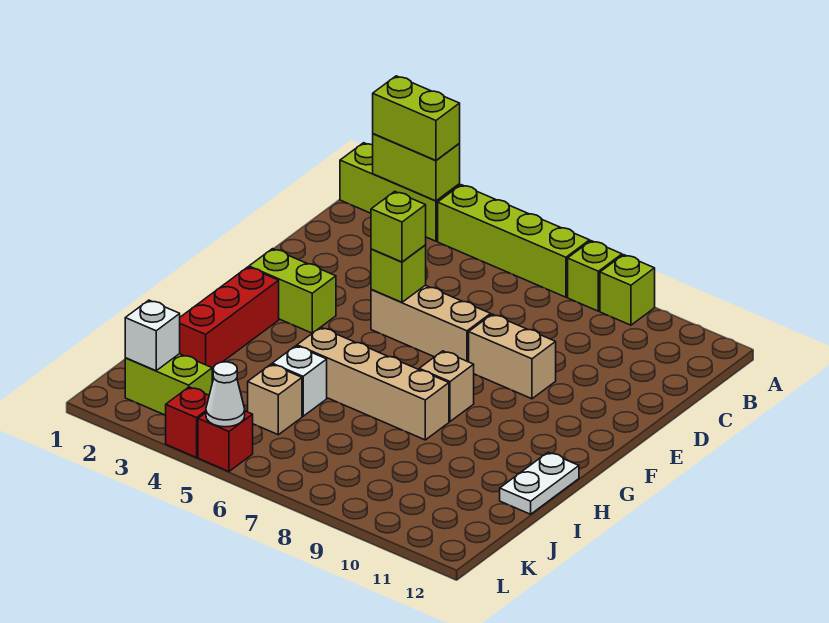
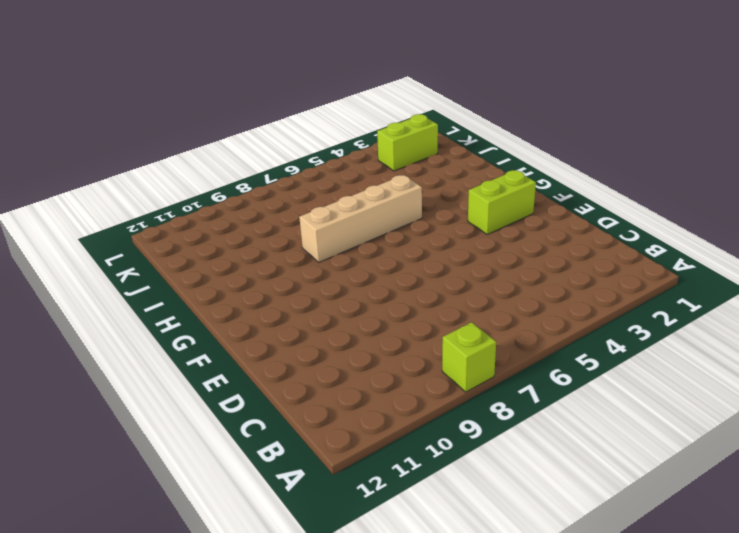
none -> lime brick A1:A3 level 1
none -> lime brick A4:A7 level 1
none -> lime brick A9 level 1

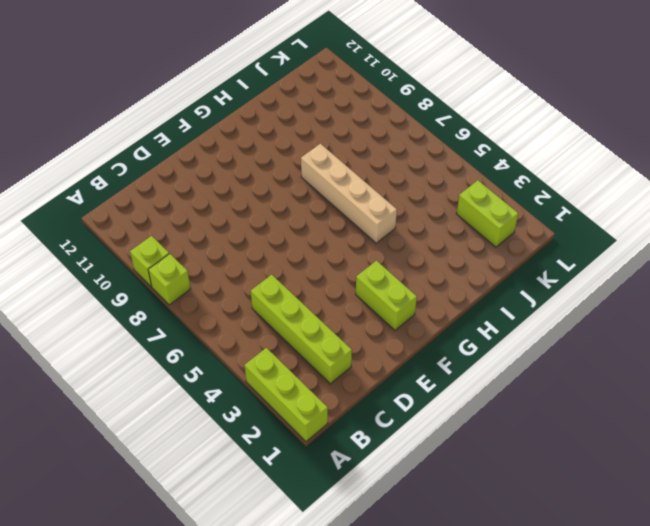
lime brick C2:C5 level 1 -> lime brick A4:A7 level 1
none -> tan brick E5:E7 level 1
none -> tan brick E8:E9 level 1
none -> red brick G2:I2 level 1

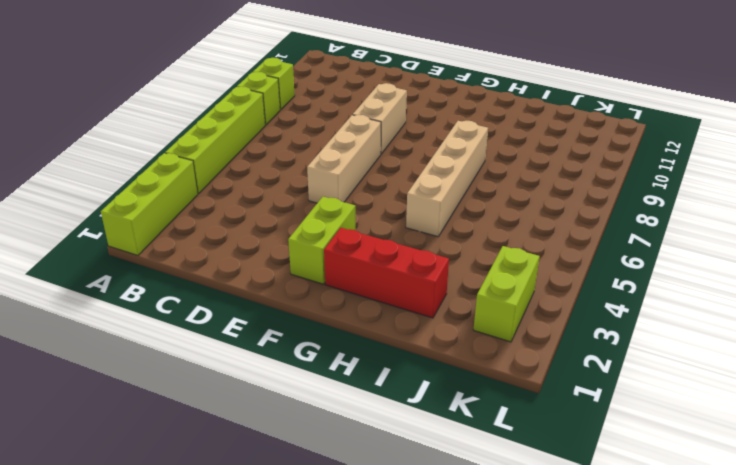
none -> tan brick G8 level 1
none -> white plate H12:I12 level 1
none -> white brick I5 level 1

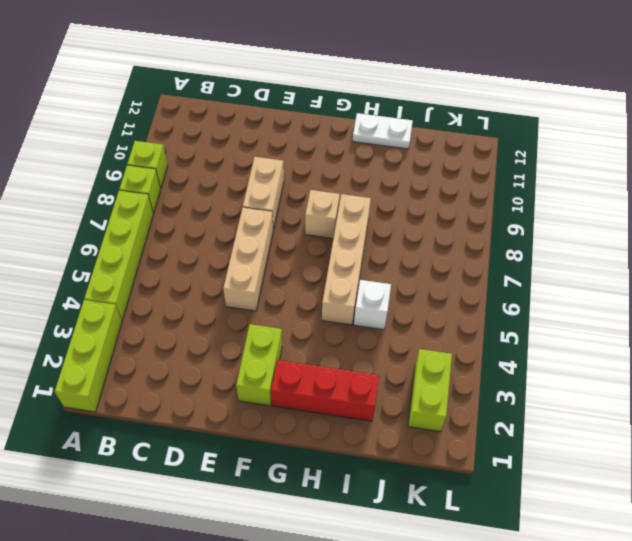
none -> tan brick J5 level 1
none -> red brick L4 level 1
none -> red brick L5 level 1

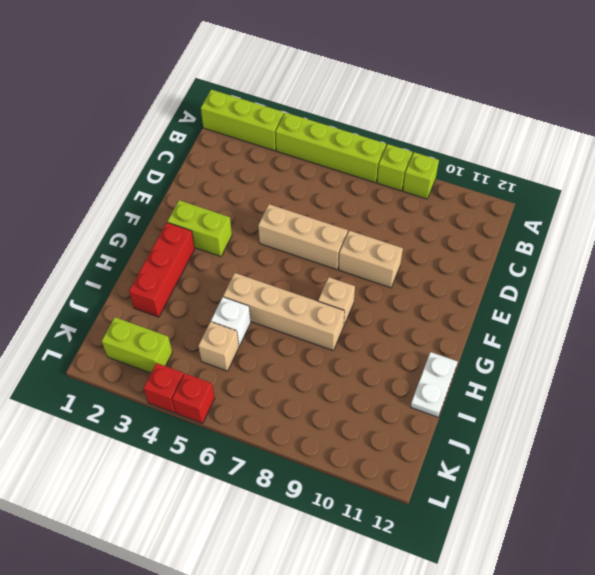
none -> lime brick A2:A3 level 2
none -> lime brick E5 level 2
none -> white brick K2 level 2

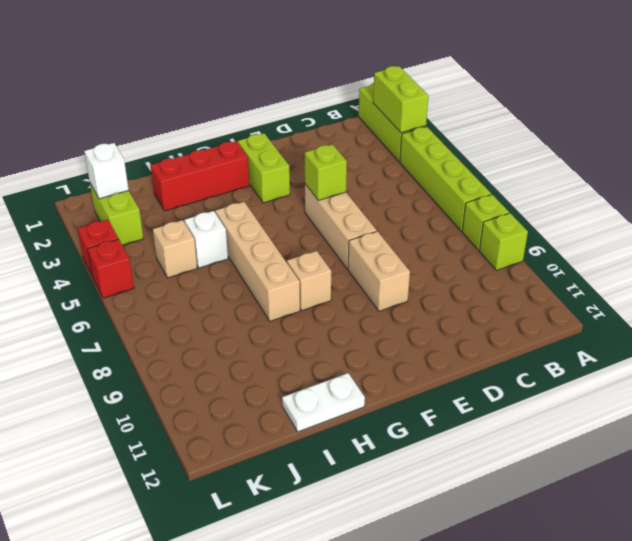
none -> white cone L5 level 2
none -> lime brick A2:A3 level 3
none -> lime brick E5 level 3

